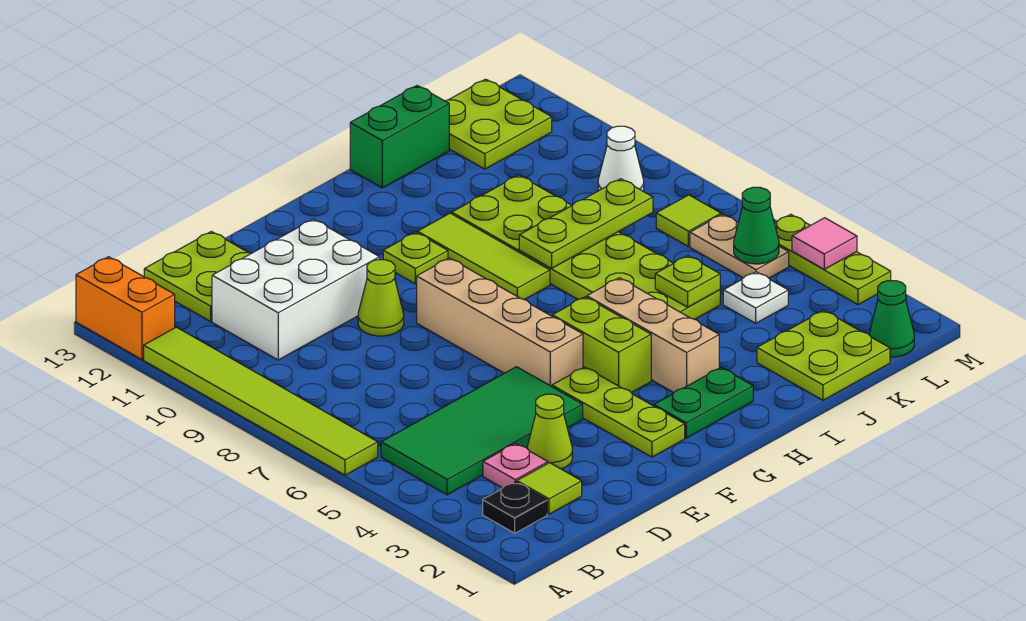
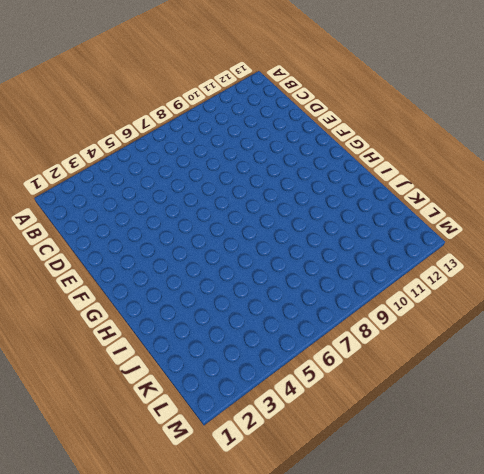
none -> lime tile A6:A11 level 1
none -> orange brick A12:A13 level 1
none -> black plate B2 level 1
none -> green tile B4:E5 level 1

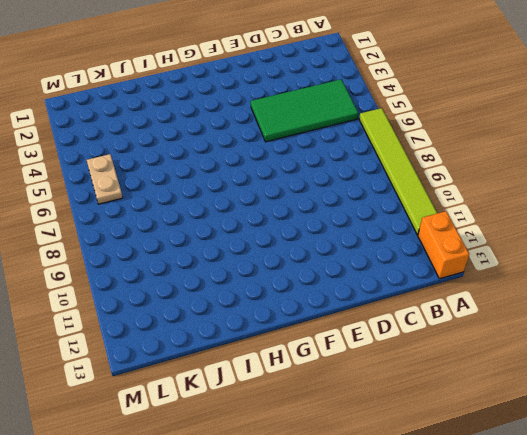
none -> black plate B2 level 1
none -> lime tile C2 level 1
none -> pink plate C3 level 1
none -> white brick C10:E11 level 1

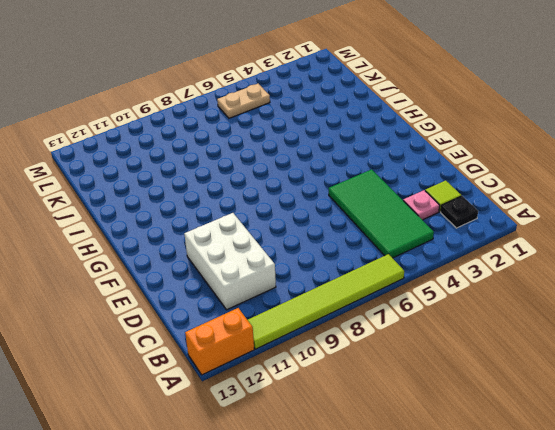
none -> lime plate C12:D13 level 1
none -> lime cone D3 level 1
none -> lime cone E9 level 1
none -> lime plate F2:F4 level 1

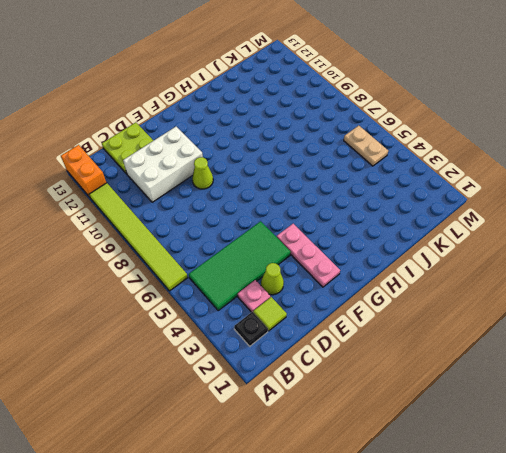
pink plate F2:F4 level 1 -> lime plate F2:F4 level 1
none -> tan brick F5:F8 level 1
none -> green plate G2:H2 level 1
none -> lime brick G4:G5 level 1
none -> lime plate G10 level 1

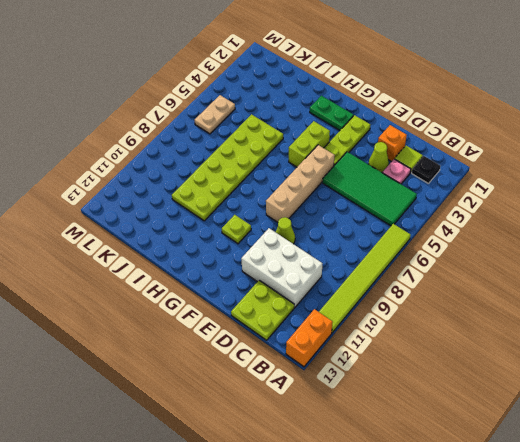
orange brick D2 level 1 -> none
none -> tan brick H3:H5 level 1
none -> lime tile H8:H10 level 1
none -> green brick I13:J13 level 1
none -> lime plate J1:K2 level 1

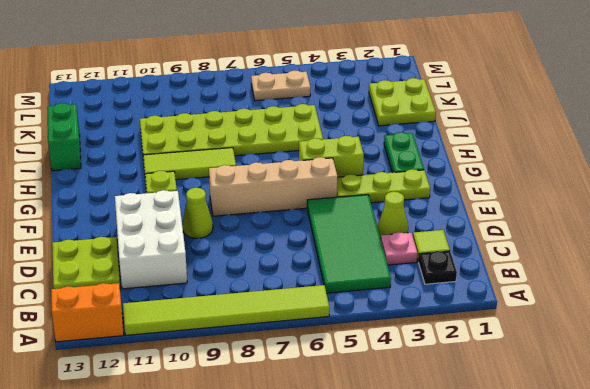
none -> tan brick H3:H5 level 1
none -> white plate K4 level 1
none -> lime plate K12:L13 level 1
none -> green cone L1 level 1

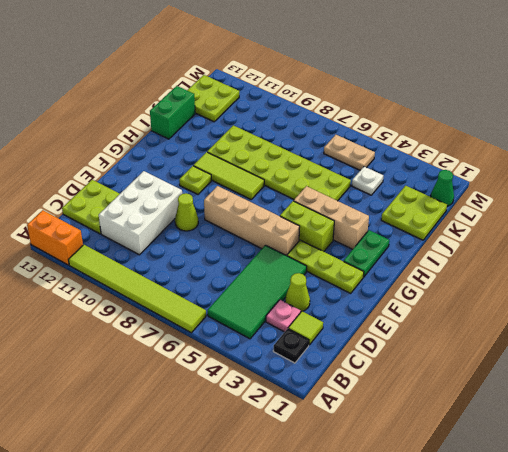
none -> lime tile L7 level 1
none -> white cone L9 level 1
none -> lime plate M3:M5 level 1
none -> lime plate I8:K8 level 2

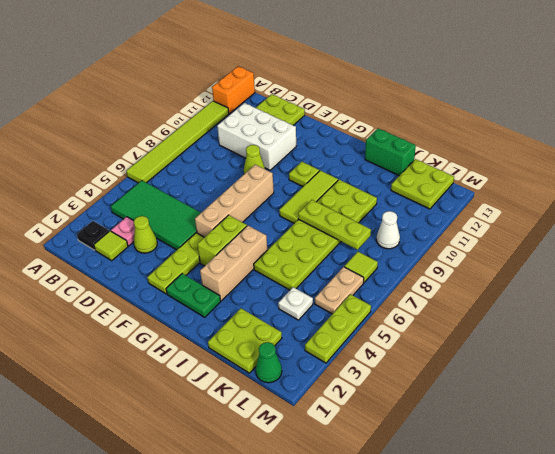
none -> lime plate J5 level 2
none -> green cone L5 level 2
none -> pink tile M4 level 2

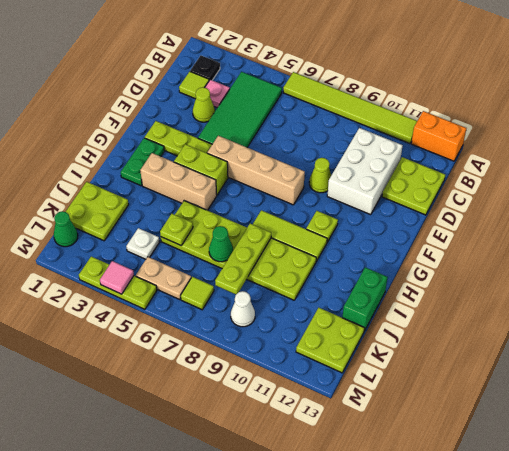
green cone J7 level 2 -> green cone L5 level 2

